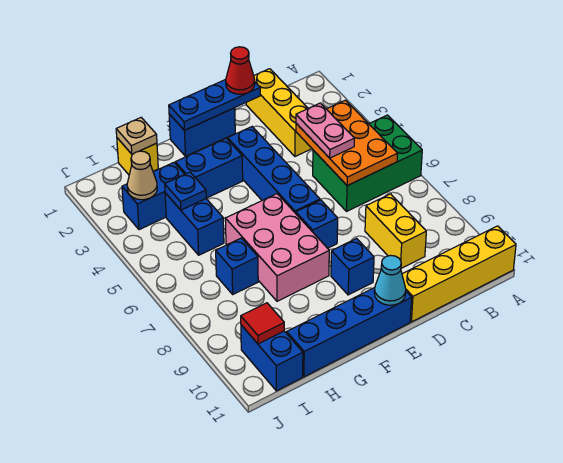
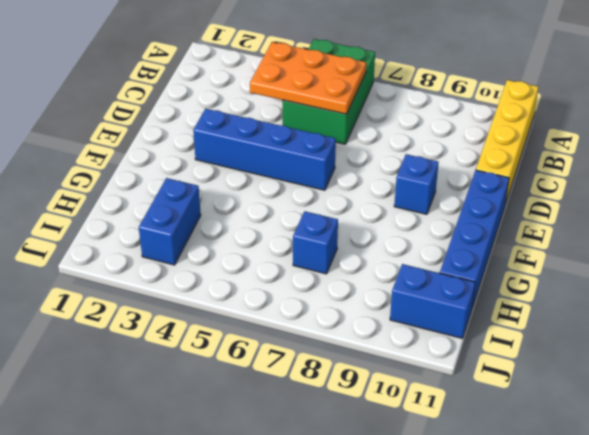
none -> yellow brick C1:C3 level 1
none -> yellow brick C8:C9 level 1
none -> blue brick E1:F1 level 1

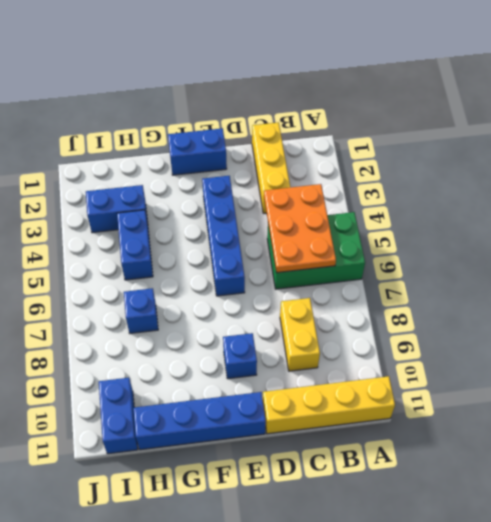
none -> blue brick E7 level 1
none -> blue brick F3:G3 level 1
none -> pink brick F6:G8 level 1

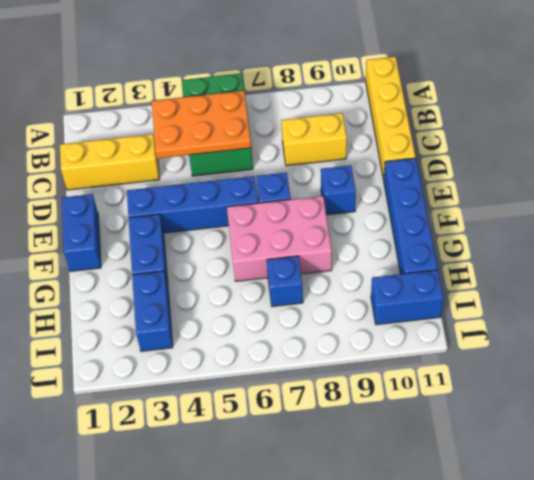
none -> yellow brick H1 level 1
none -> blue brick H4:H5 level 1
none -> blue plate D1:F1 level 2

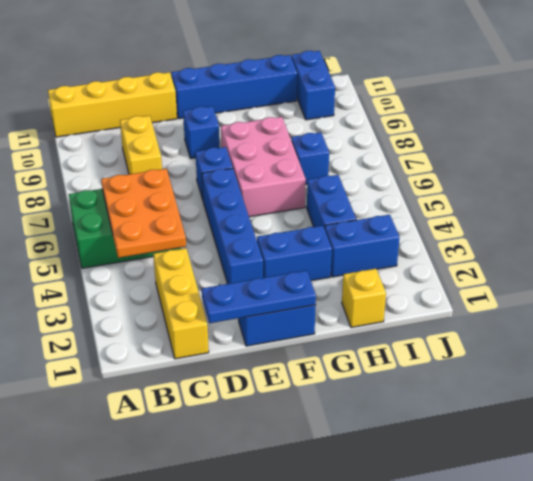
none -> cyan cone E11 level 2
none -> tan plate H1 level 2
none -> blue plate H4 level 2

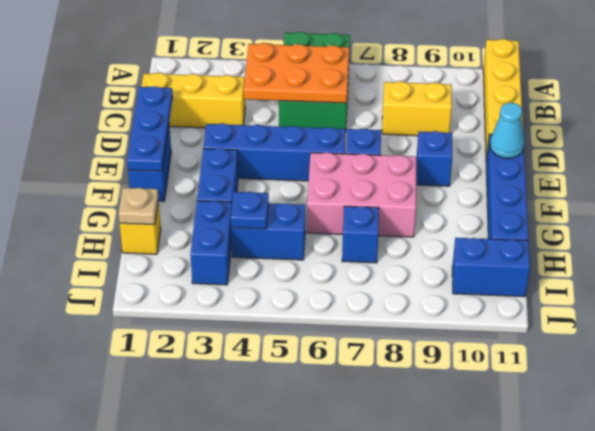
none -> tan cone I3 level 2
none -> red tile I10 level 2
none -> pink plate C4:C5 level 3

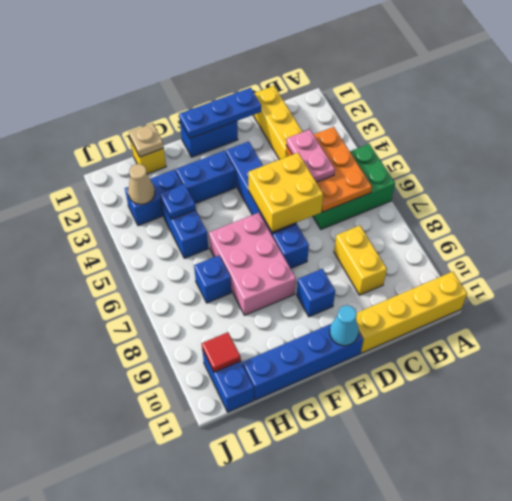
yellow brick D5:E6 level 2 -> none
none -> red cone D1 level 3

